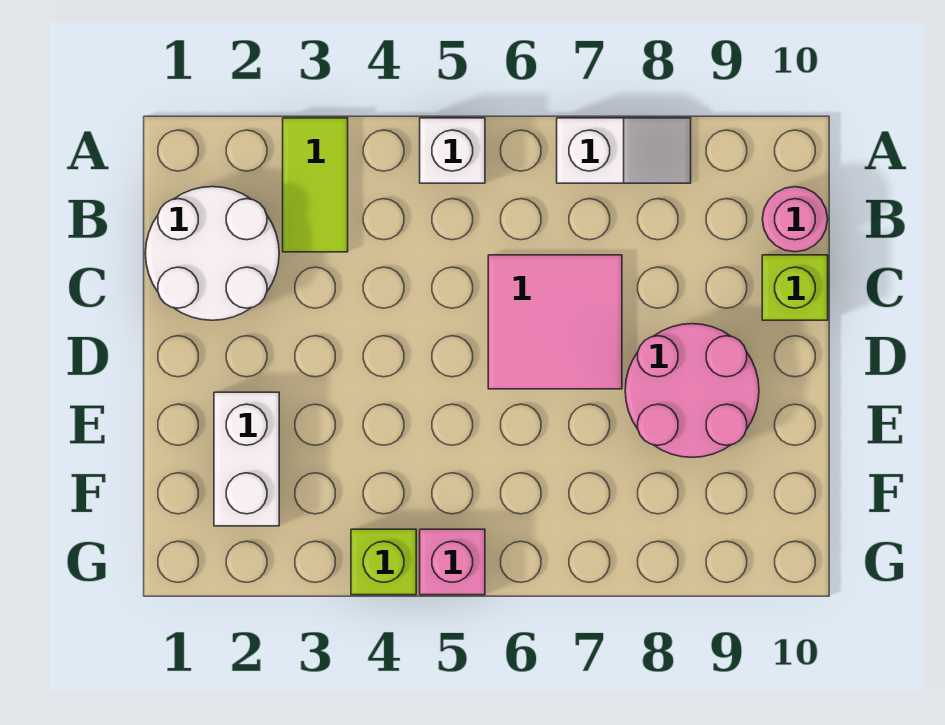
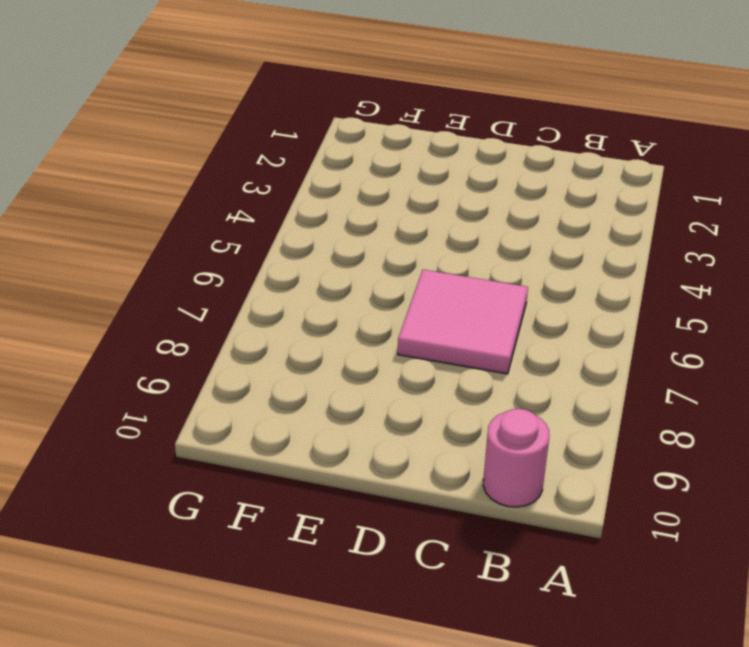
none -> lime tile A3:B3 level 1
none -> white brick A5 level 1

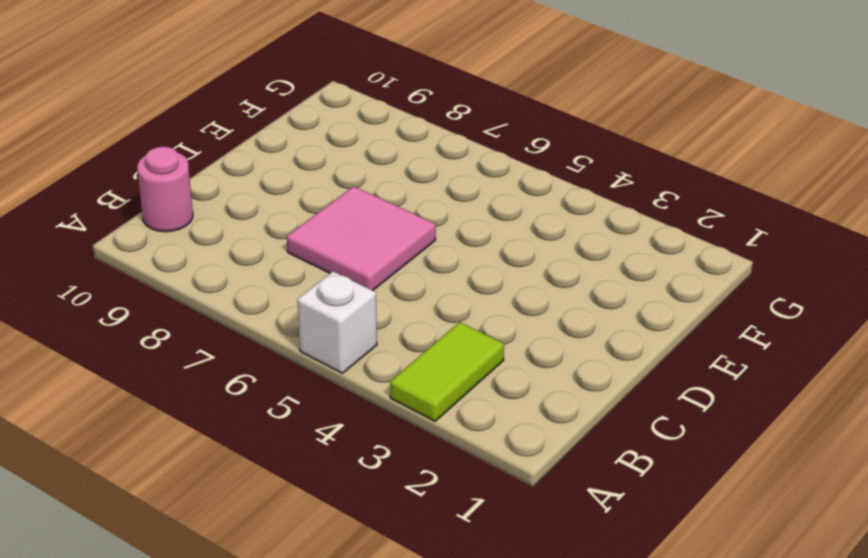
none -> white slope A7:A8 level 1 top 7
none -> white round brick B1:C2 level 1

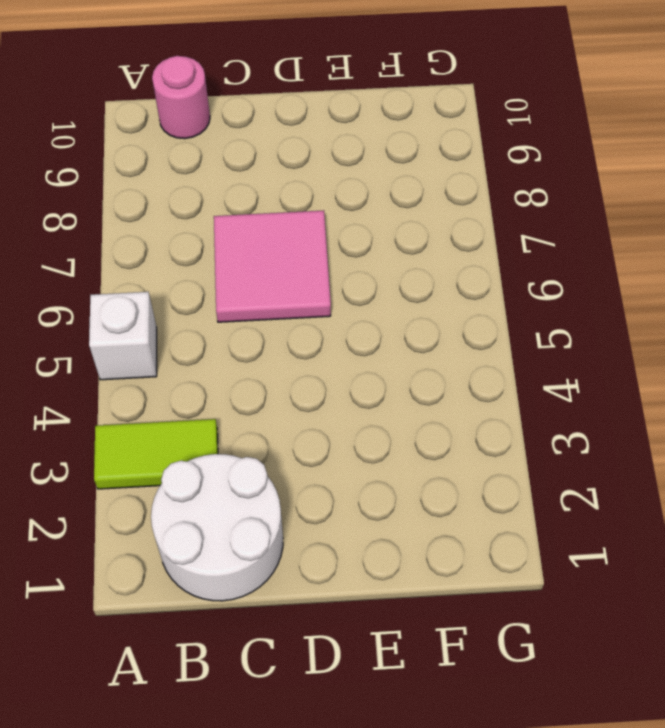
none -> white slope A7:A8 level 1 top 7
none -> lime brick C10 level 1

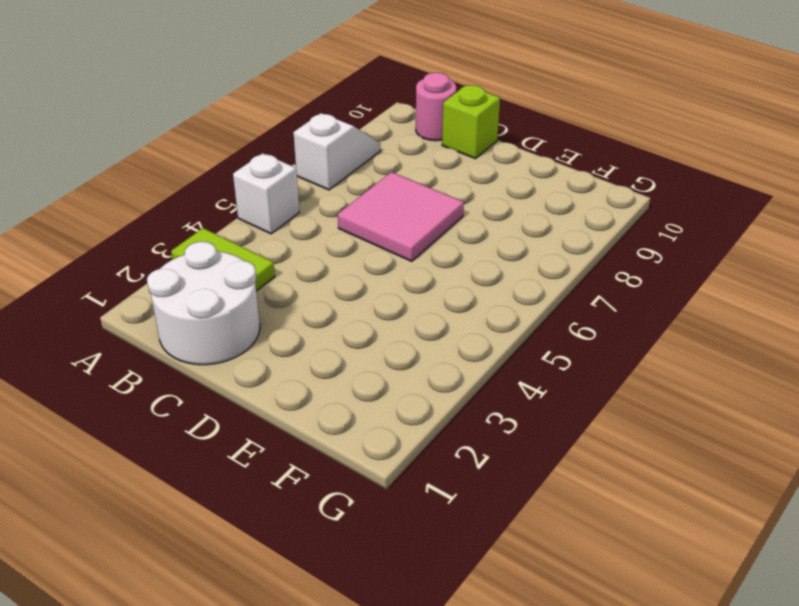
none -> pink round brick D8:E9 level 1
none -> white brick E2:F2 level 1

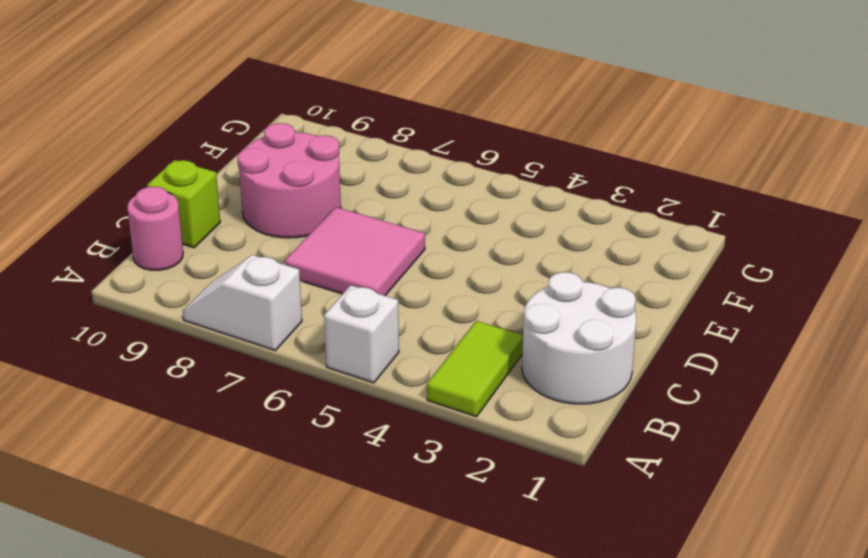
none -> white brick E2:F2 level 1
none -> lime brick G4 level 1

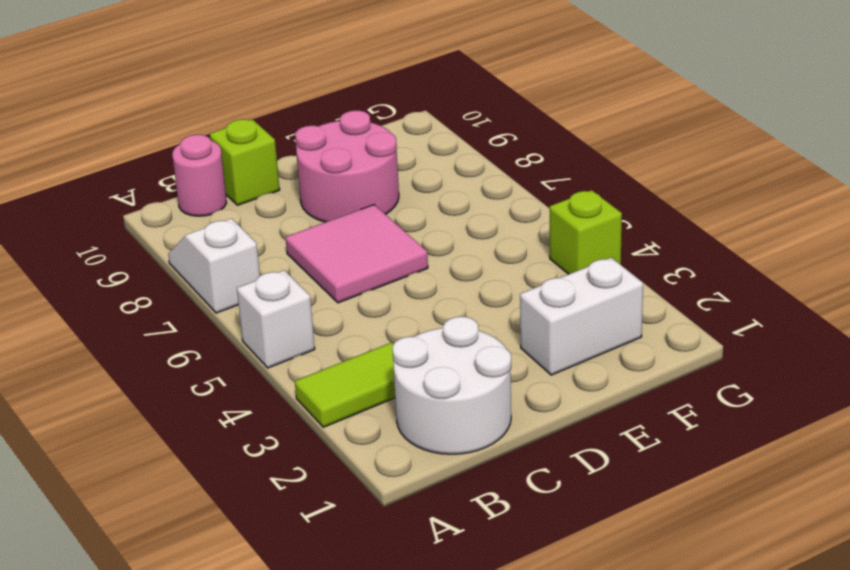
none -> pink brick G5 level 1

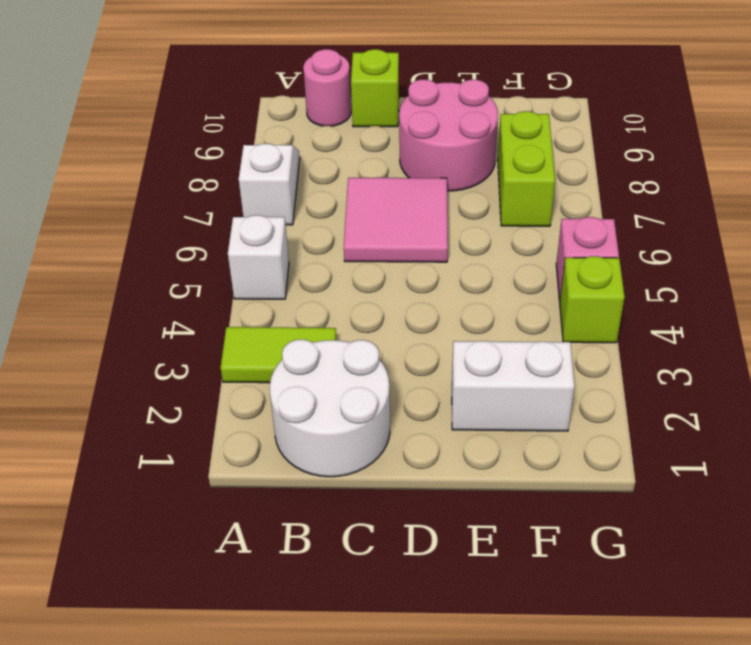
lime brick F7:F8 level 1 -> none

